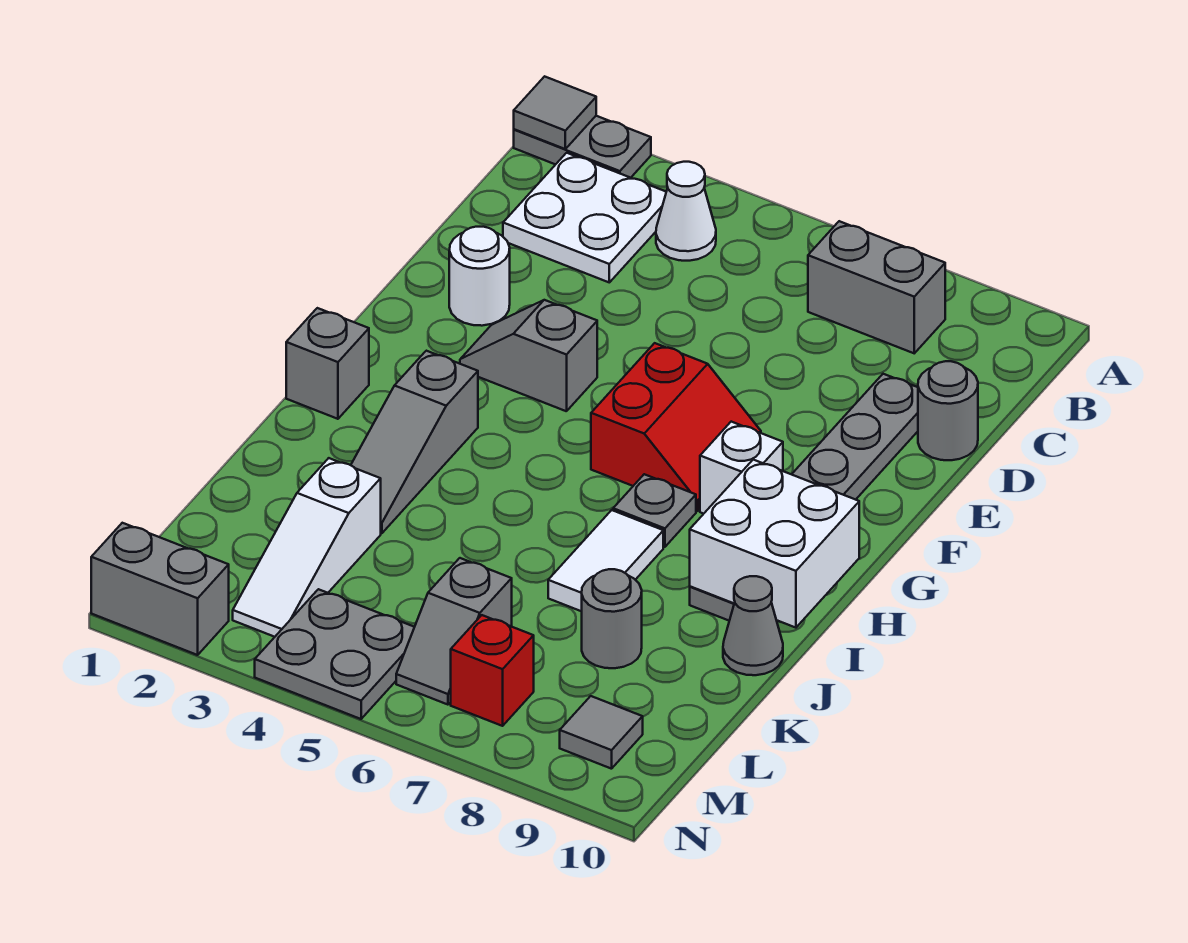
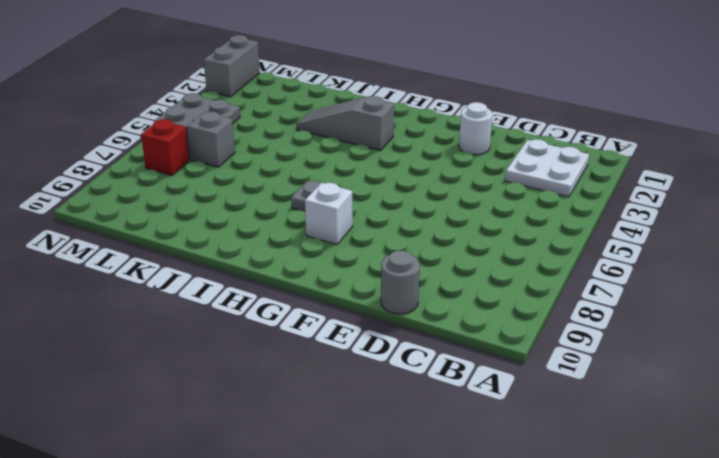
none -> grey plate A1:A2 level 1
none -> white cone B4 level 1
none -> grey brick B7:B8 level 1

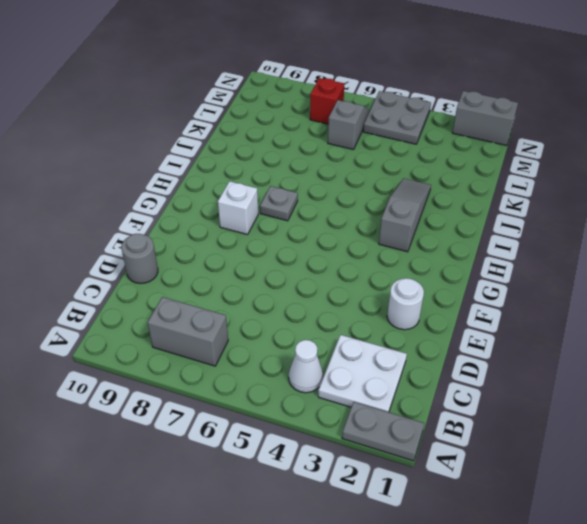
none -> grey plate D9:I9 level 1
none -> grey slope F3:F4 level 1 top 4
none -> red slope F6:G7 level 1 top 6

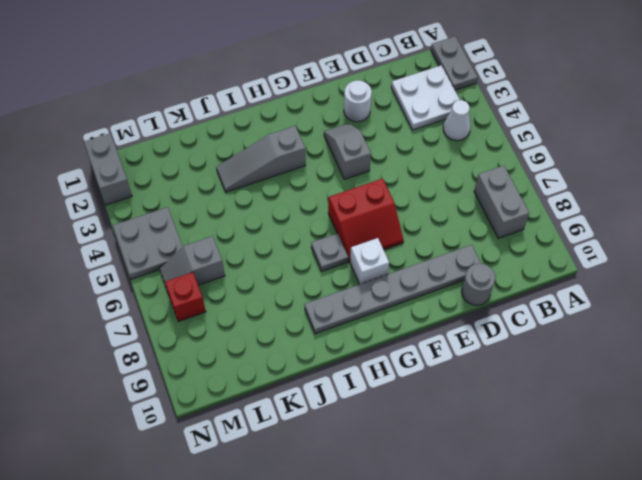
none -> grey brick H1 level 1
none -> white tile I7:J7 level 1
none -> grey cone J10 level 1

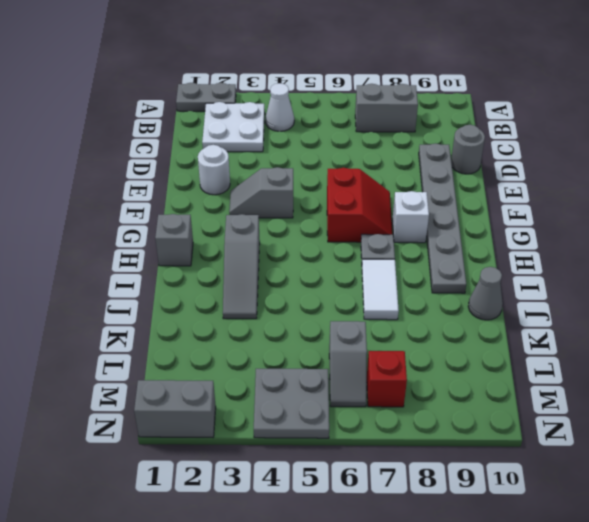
none -> white slope K3:M3 level 1 top K
none -> grey round brick K8 level 1
none -> grey tile M9 level 1

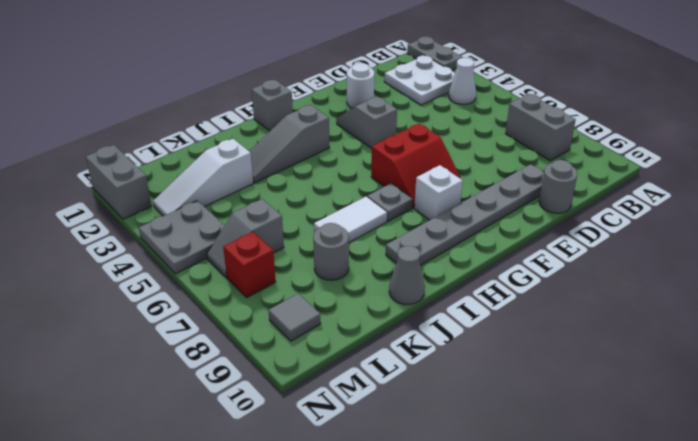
none -> grey tile A1 level 2
none -> white brick H9:I10 level 2

